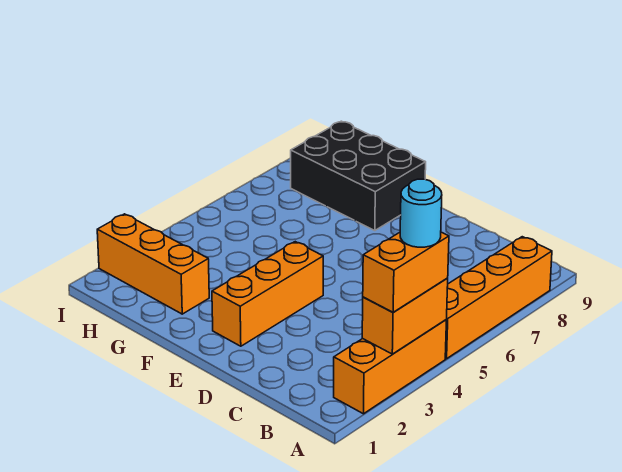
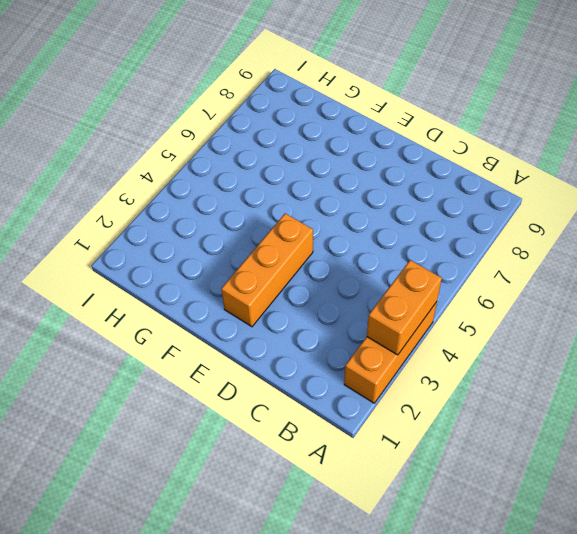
none -> orange brick A5:A8 level 1
none -> black brick F8:H9 level 1

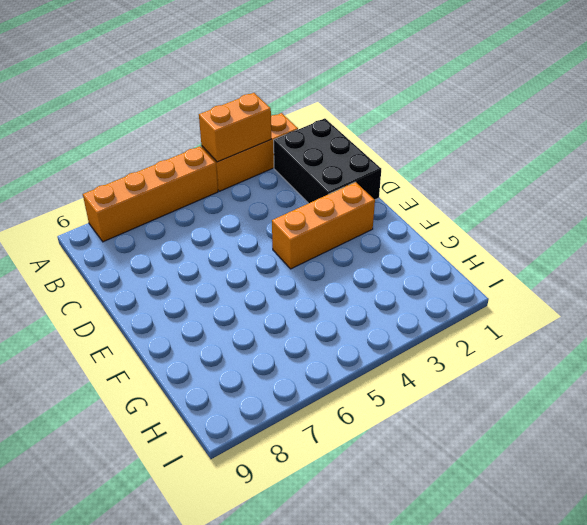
black brick B1:D2 level 1 -> black brick F8:H9 level 1
none -> orange brick G2:I2 level 1
none -> orange brick A3:A4 level 3

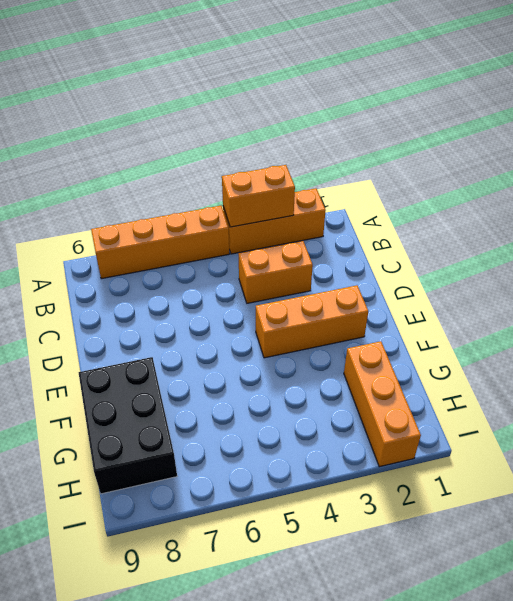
orange brick C3:C4 level 1 -> orange brick A3:A4 level 3
none -> cyan round brick A4 level 4

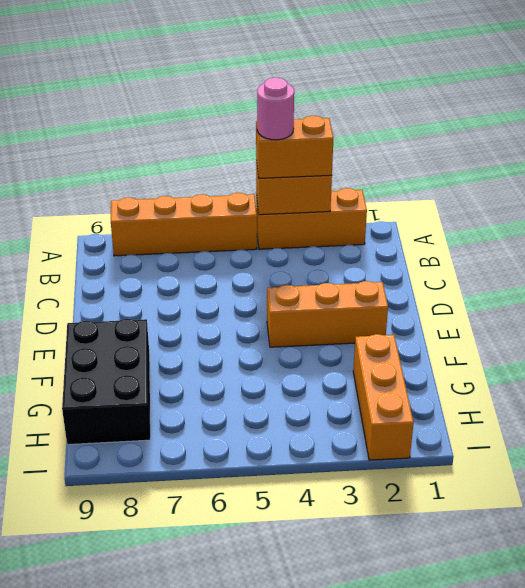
pink round brick A4 level 4 -> cyan round brick A4 level 4

